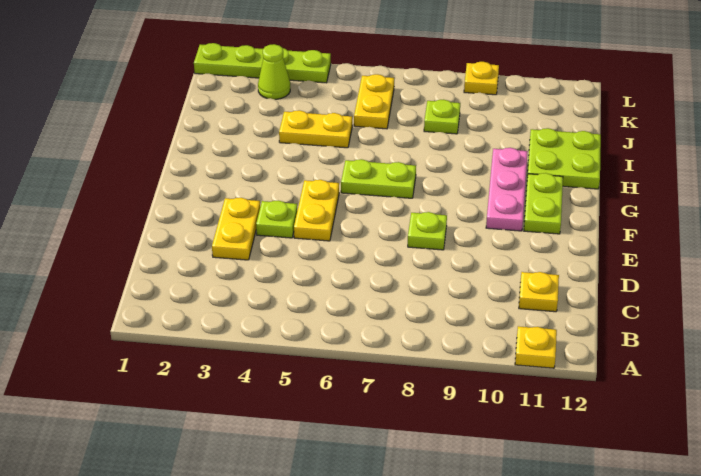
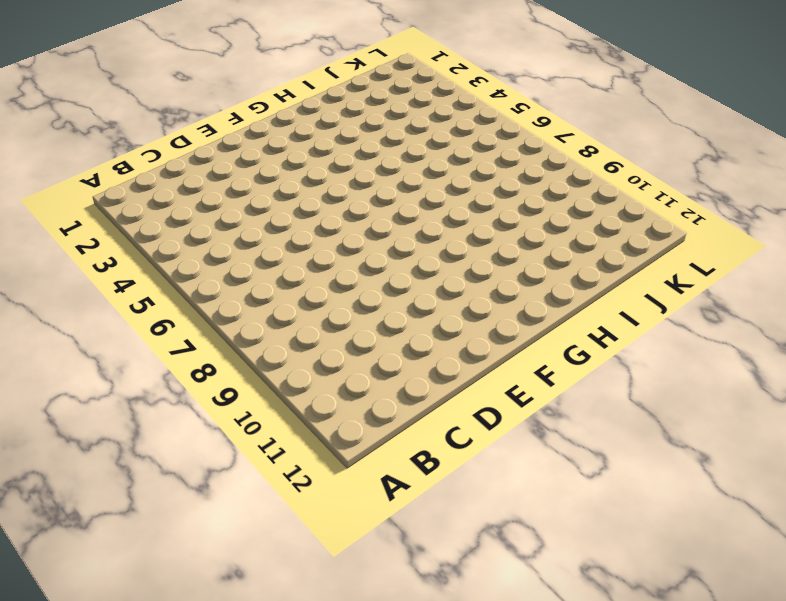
none -> yellow plate A11 level 1
none -> yellow plate C11 level 1
none -> yellow plate D3:E3 level 1

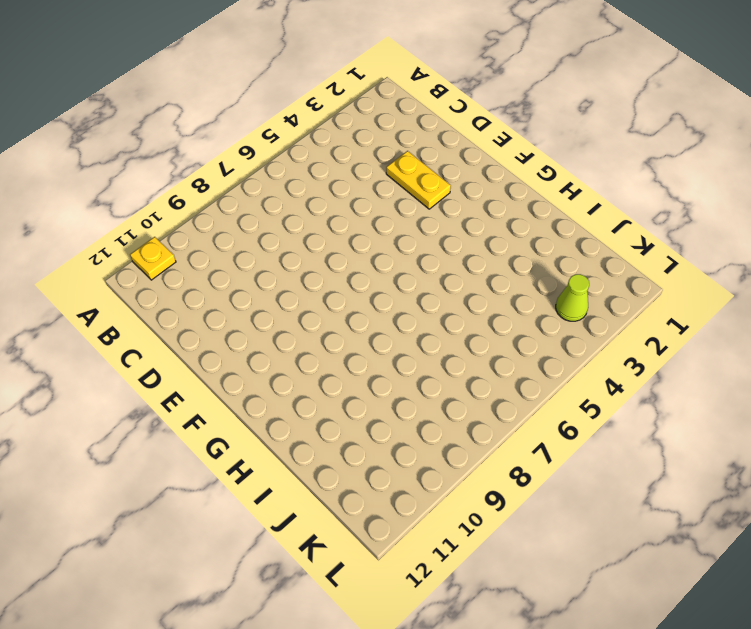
none -> yellow plate C11 level 1
none -> lime plate E4 level 1
none -> yellow plate E5:F5 level 1

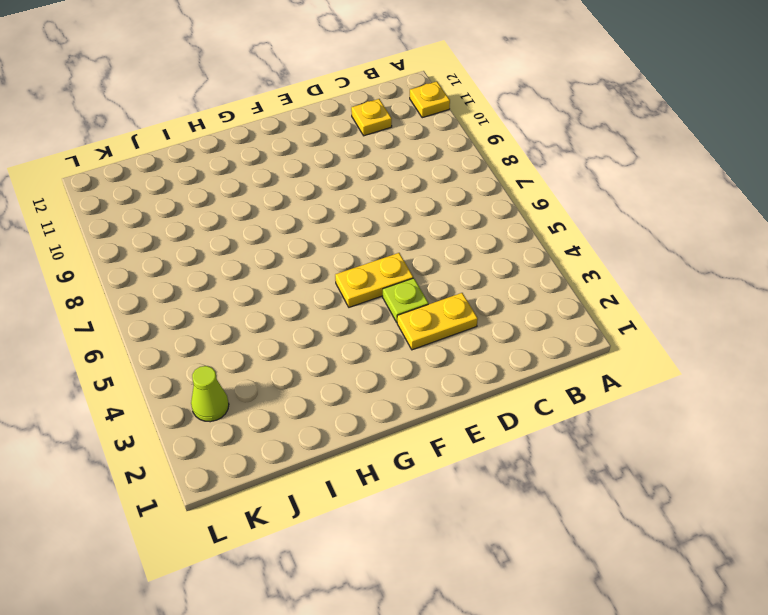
none -> lime plate E8 level 1
none -> pink plate F10:H10 level 1
none -> lime plate F11:G11 level 1

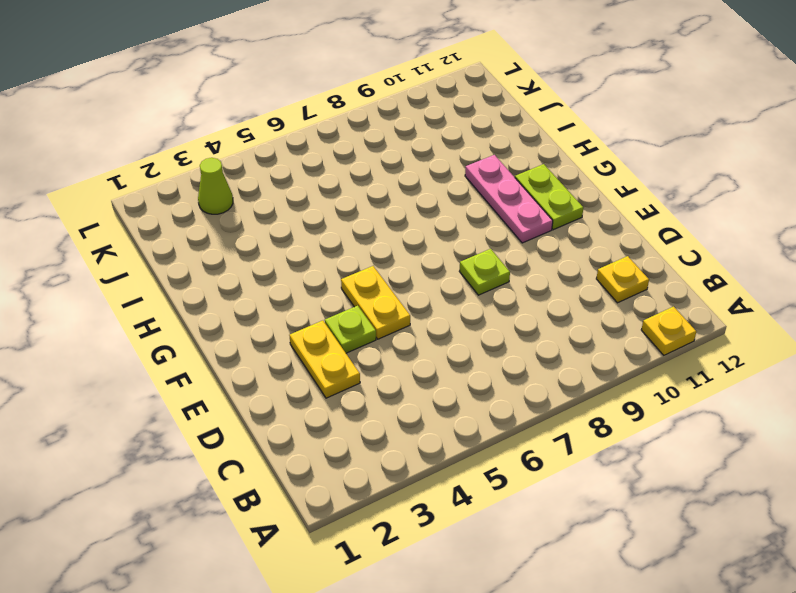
none -> lime plate G6:G7 level 1
none -> lime plate H11:I12 level 1
none -> yellow plate I4:I5 level 1

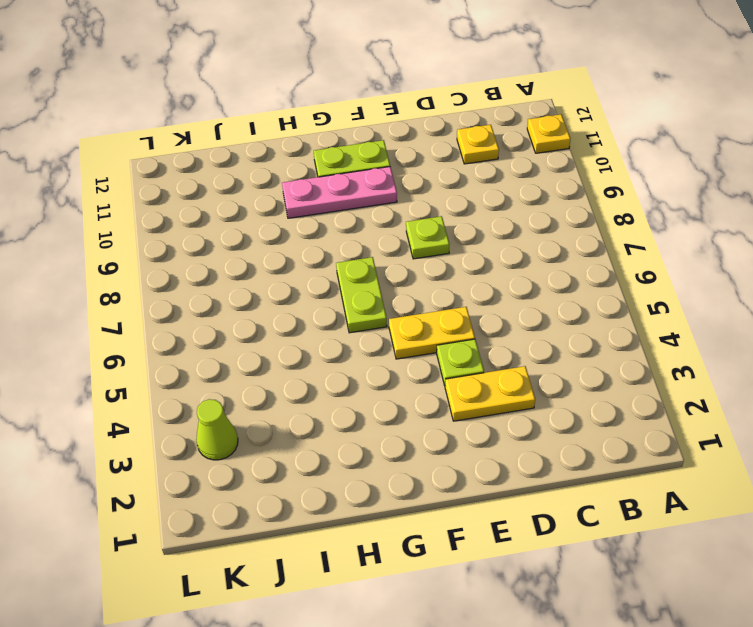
none -> lime plate H11:I12 level 1
none -> yellow plate I4:I5 level 1
none -> yellow plate J6:K6 level 1

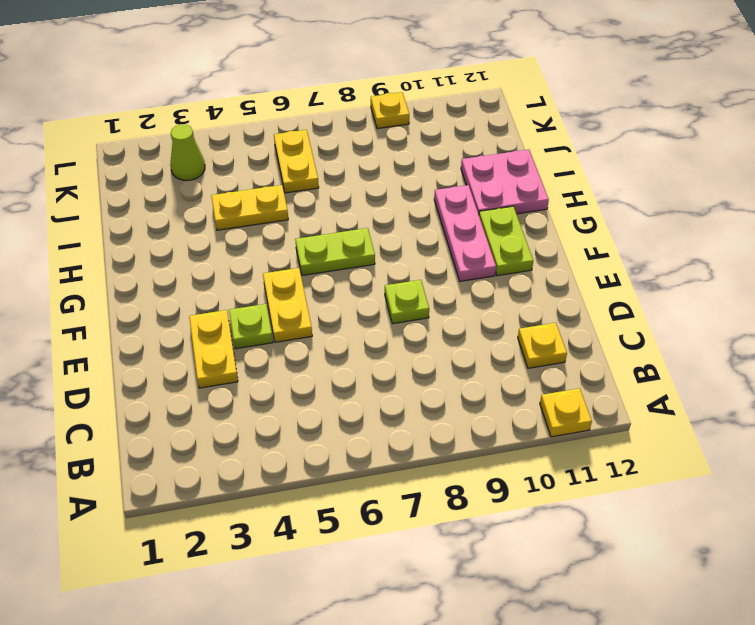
pink plate H11:I12 level 1 -> lime plate H11:I12 level 1
none -> lime plate J8 level 1
none -> lime plate L1:L4 level 1

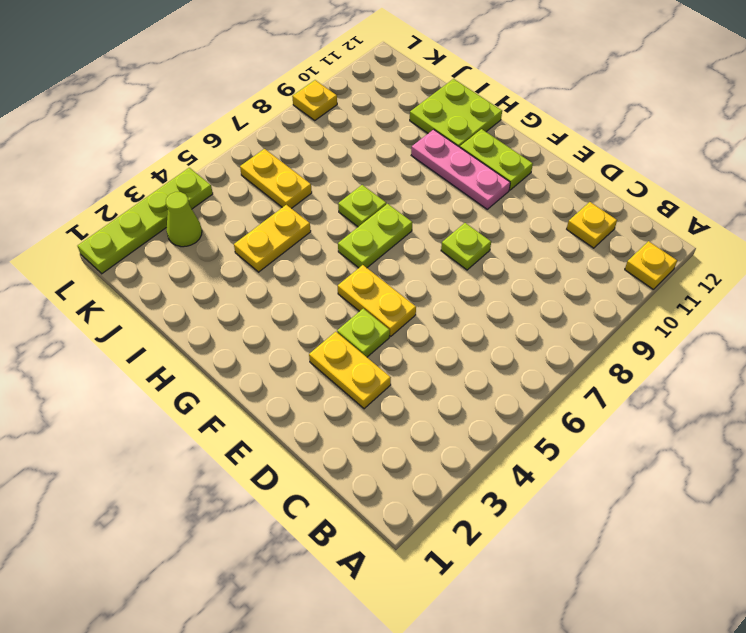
lime plate H7 level 1 -> lime plate J8 level 1

